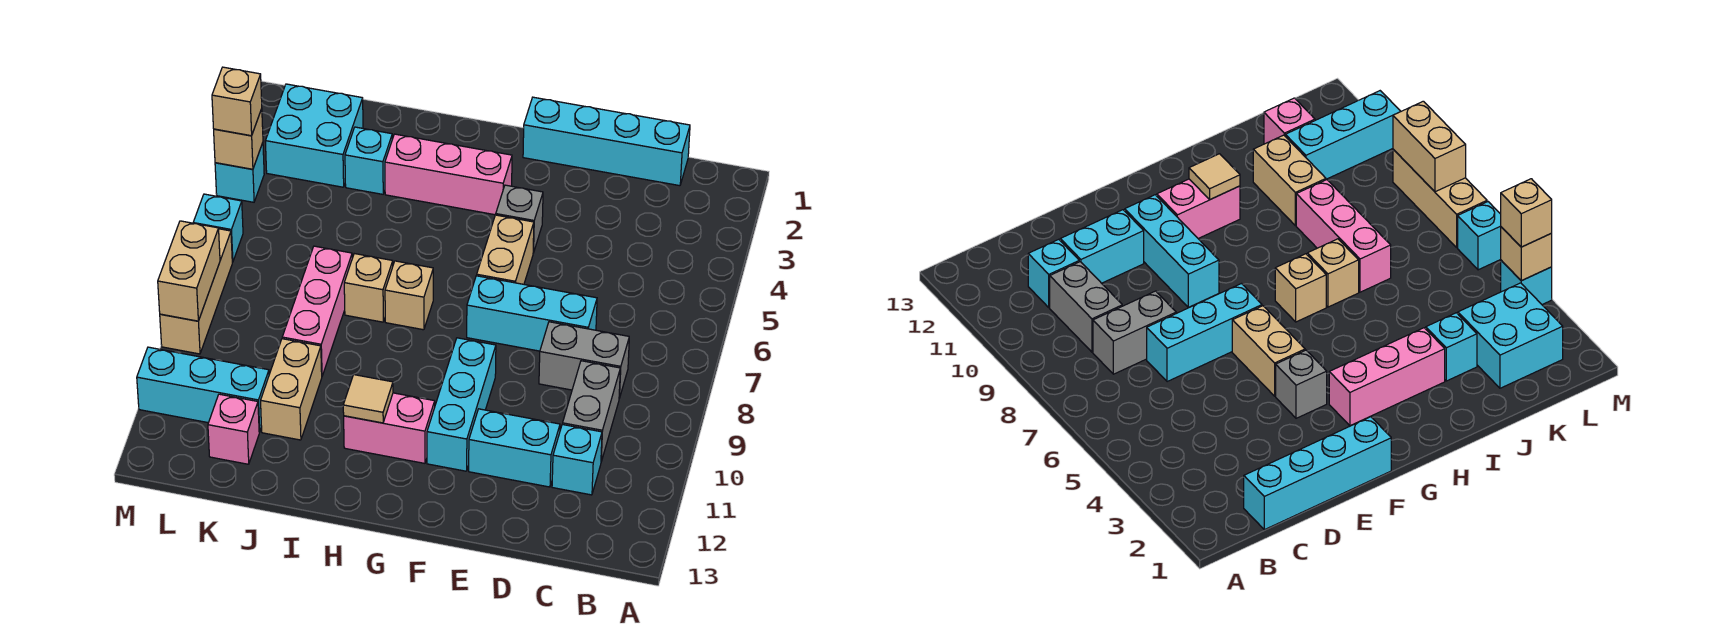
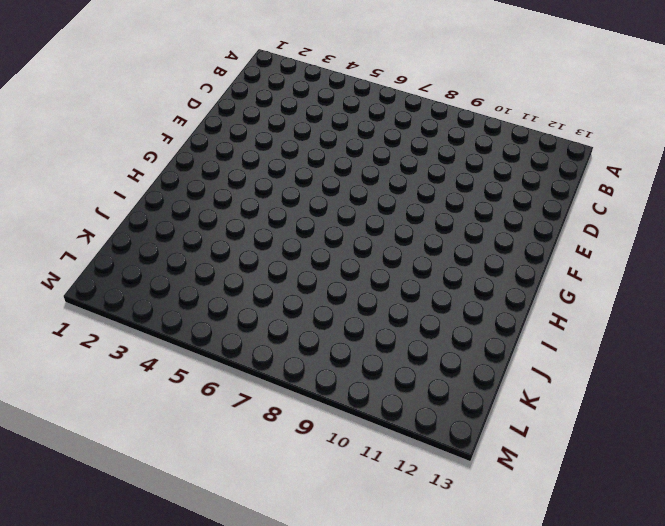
none -> cyan brick C1:F1 level 1
none -> grey brick C8:D8 level 1
none -> grey brick C9:C10 level 1

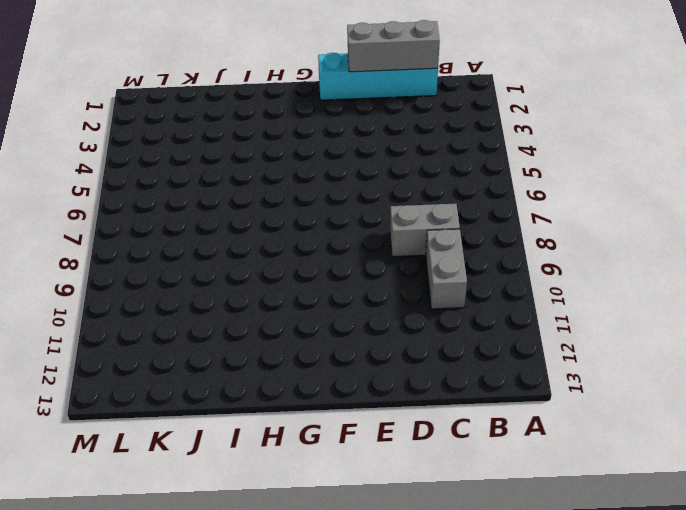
grey brick C1:E1 level 2 -> none
none -> cyan brick C11 level 1
none -> cyan brick D7:F7 level 1
none -> cyan brick D11:E11 level 1

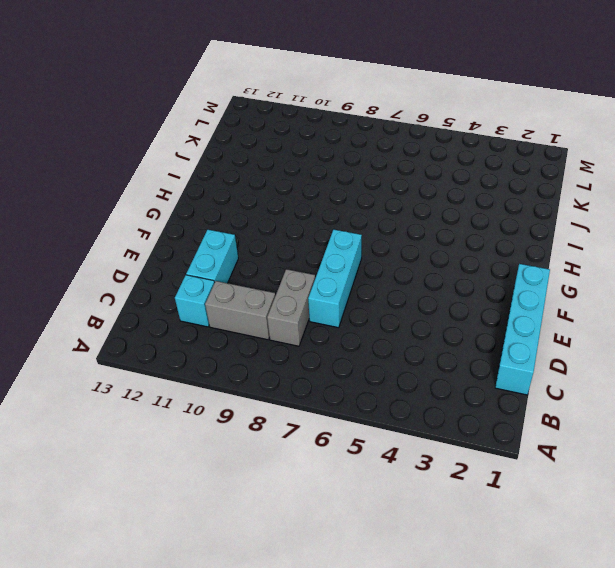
none -> grey brick F4 level 1
none -> tan brick F5:F6 level 1
none -> cyan brick F9:F11 level 1

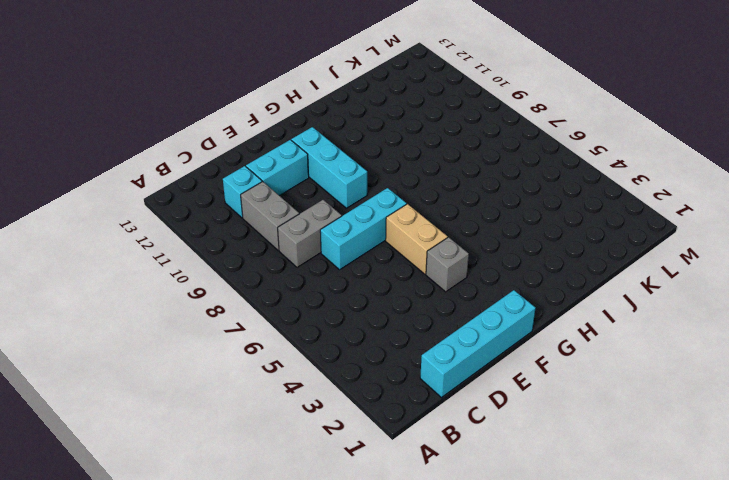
none -> pink brick G3:I3 level 1
none -> pink brick G11:H11 level 1
none -> tan brick H7 level 1

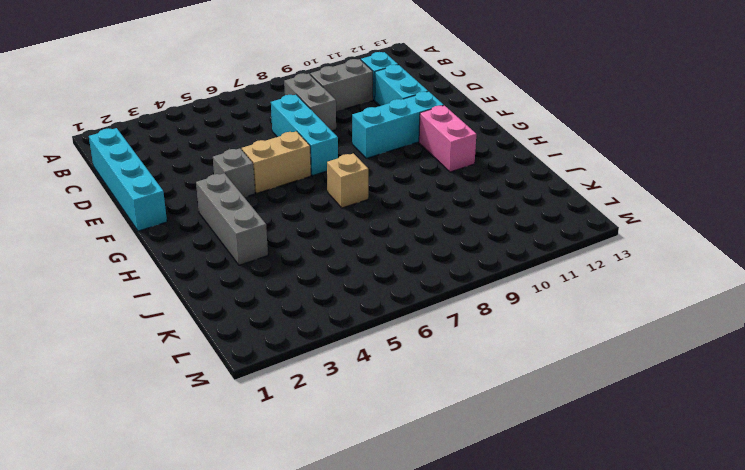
grey brick G3:I3 level 1 -> pink brick G3:I3 level 1
none -> tan brick I7 level 1
none -> cyan brick J3 level 1
none -> pink brick J7:J9 level 1

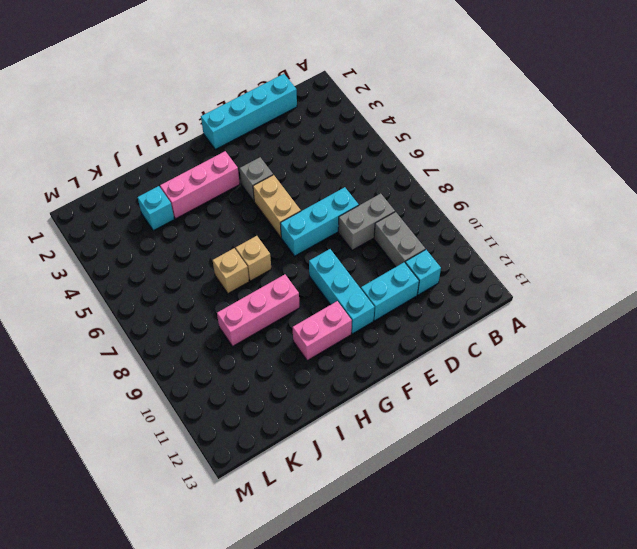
pink brick H9:J9 level 1 -> pink brick J7:J9 level 1
none -> tan brick J10:J11 level 1
none -> cyan brick K2:L3 level 1
none -> cyan brick K11:M11 level 1

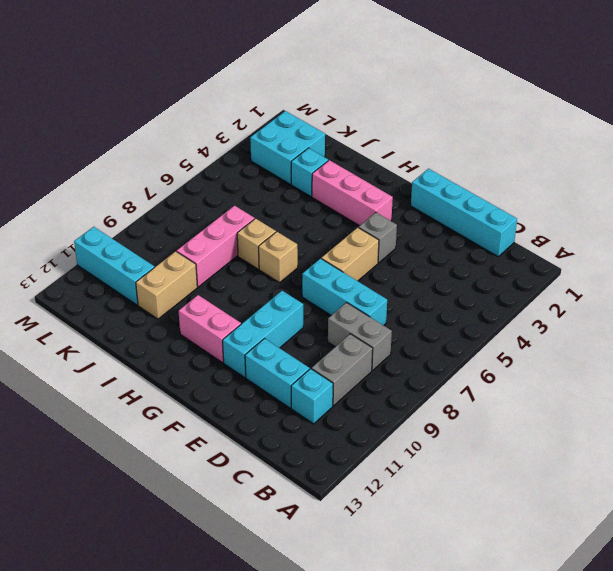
none -> pink brick K12 level 1
none -> cyan brick M4 level 1
none -> cyan brick M6 level 1

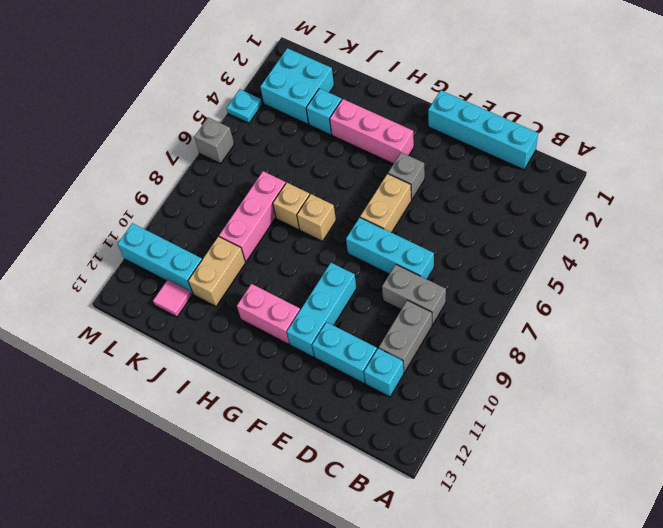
pink tile K12 level 1 -> pink brick K12 level 1
cyan plate M4 level 1 -> cyan brick M4 level 1
grey brick M6 level 1 -> cyan brick M6 level 1
none -> tan brick M7:M9 level 1
none -> tan tile H11 level 2
none -> tan brick M4 level 2

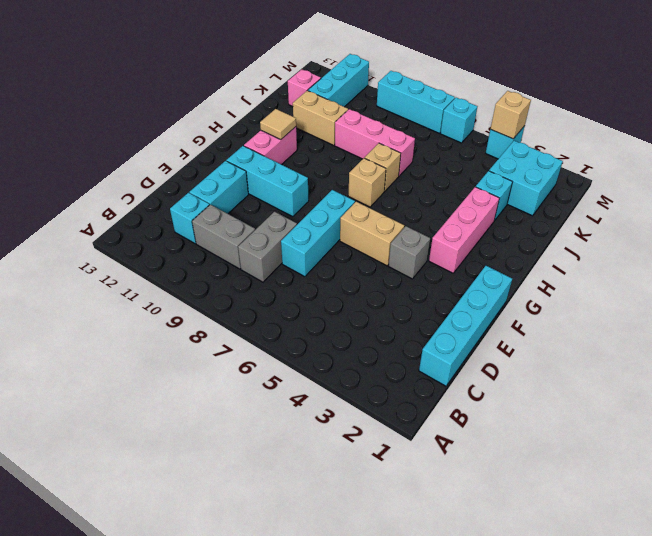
cyan brick M7:M9 level 1 -> tan brick M7:M9 level 1
none -> tan brick M8:M9 level 2
none -> tan brick M4 level 3

